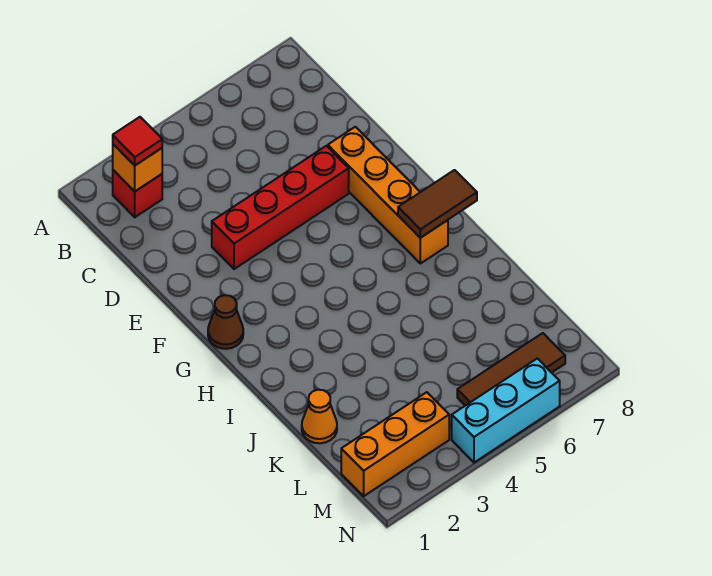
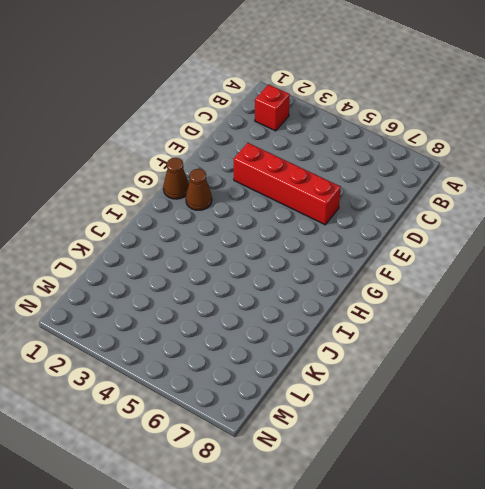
brown cone G2 level 1 -> none
none -> orange brick E7:H7 level 1
none -> orange cone K1 level 1

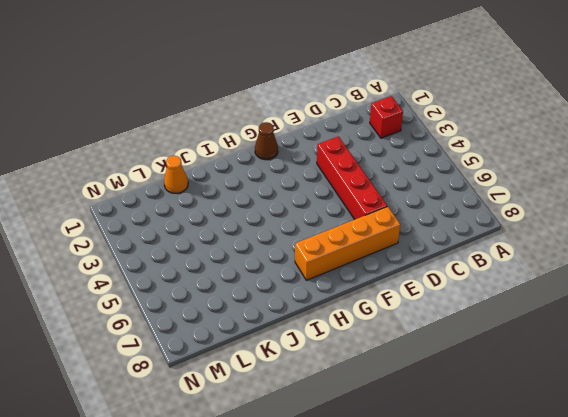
none -> orange brick M1:M3 level 1
none -> brown tile M5:M7 level 1

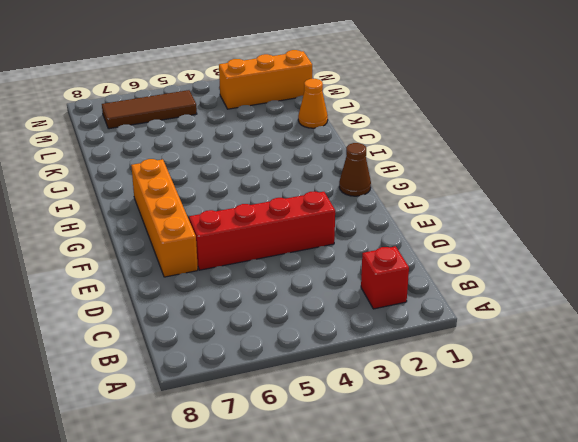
none -> cyan brick N4:N6 level 1
none -> orange brick B2 level 2

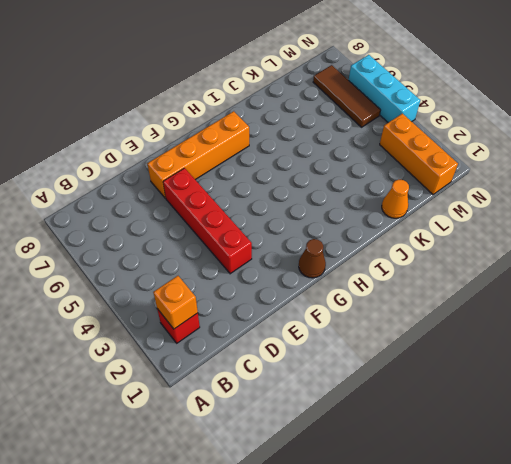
none -> brown tile H7:H8 level 2
none -> red tile B2 level 3

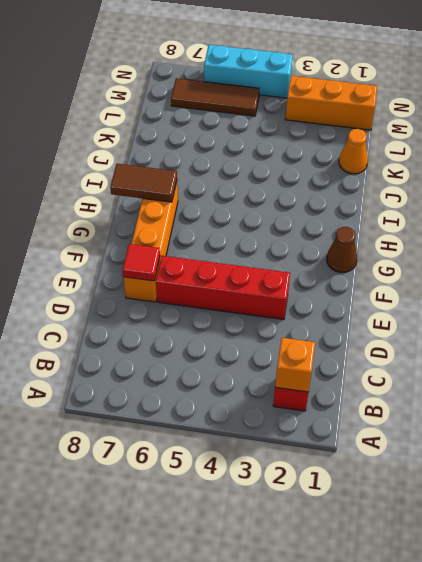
red tile E7 level 2 -> red tile B2 level 3

